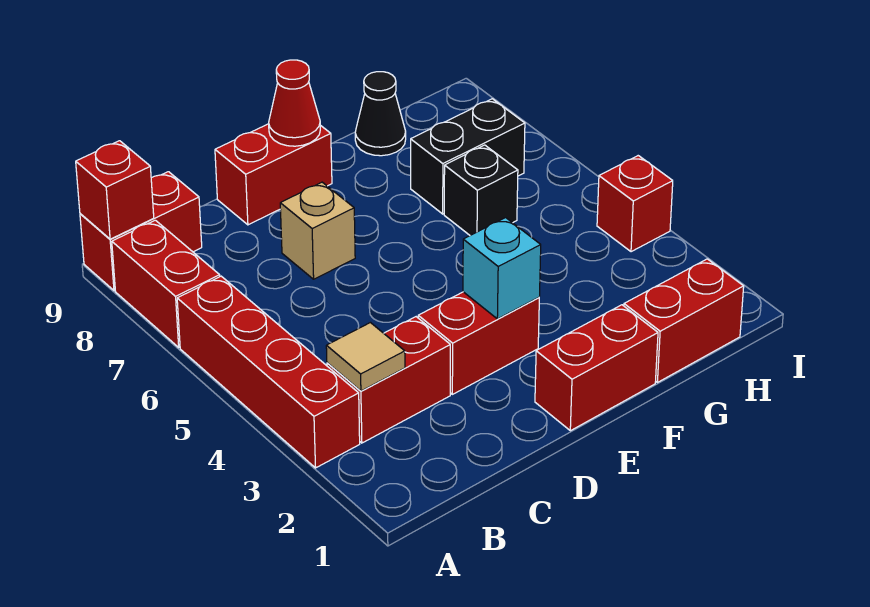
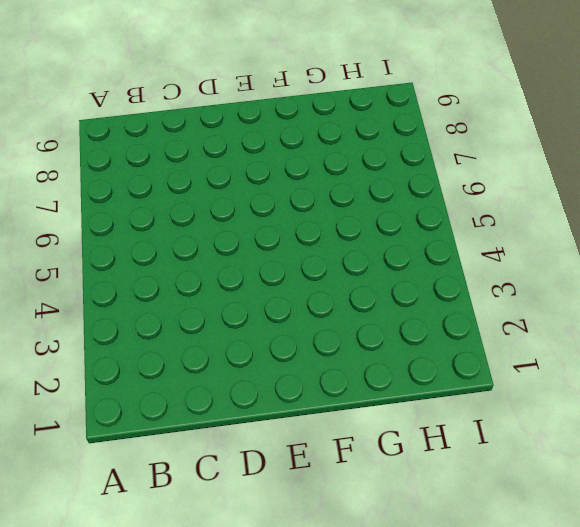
none -> red brick A3:A6 level 1
none -> red brick A7:A8 level 1
none -> red brick A9:B9 level 1

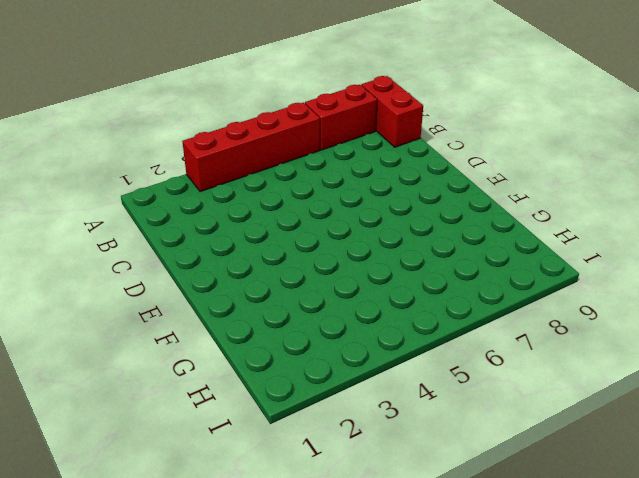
none -> red brick B3:C3 level 1
none -> red brick D3:E3 level 1
none -> tan brick D7 level 1

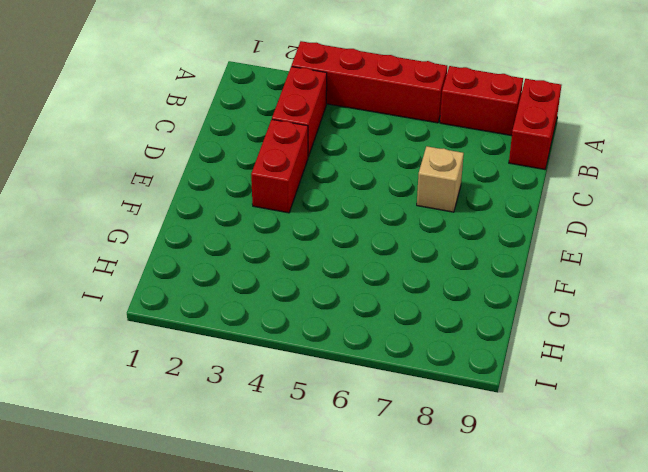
none -> red brick D9:E9 level 1
none -> red brick E1:F1 level 1
none -> red brick G1:H1 level 1

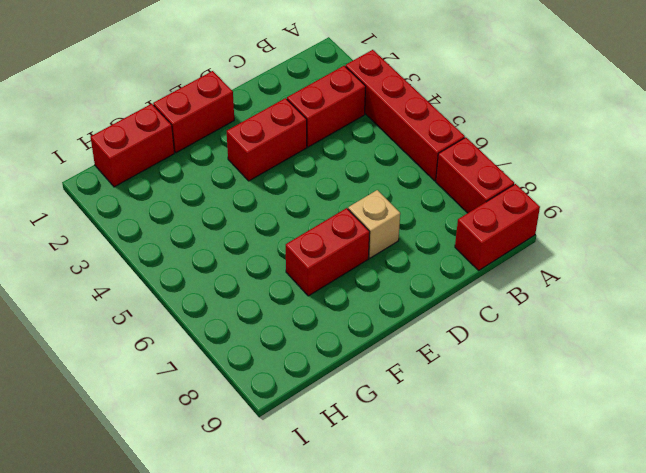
red brick E7:F7 level 1 -> red brick D9:E9 level 1
none -> black brick G6 level 1
none -> black brick G7:H7 level 1
none -> black cone G9 level 1

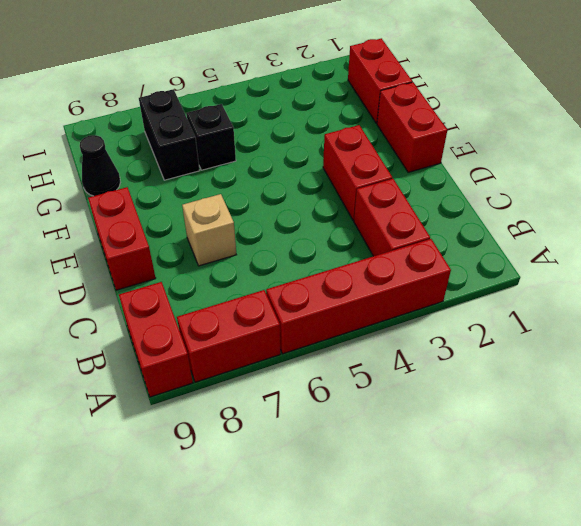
none -> red brick I4 level 1
none -> red brick A9 level 2
none -> tan tile B3 level 2

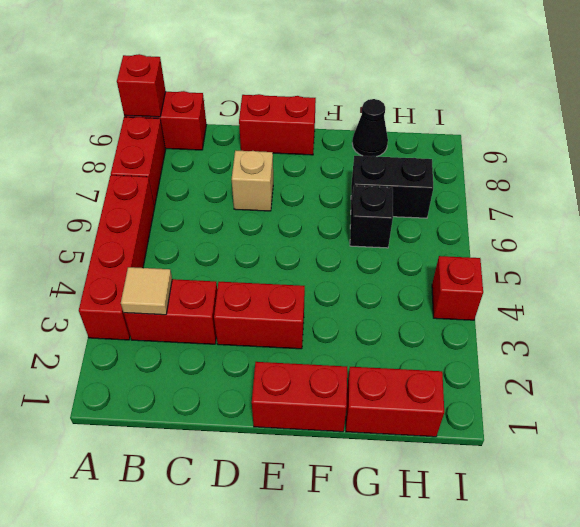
none -> cyan brick E3 level 2
none -> red cone E9 level 2

